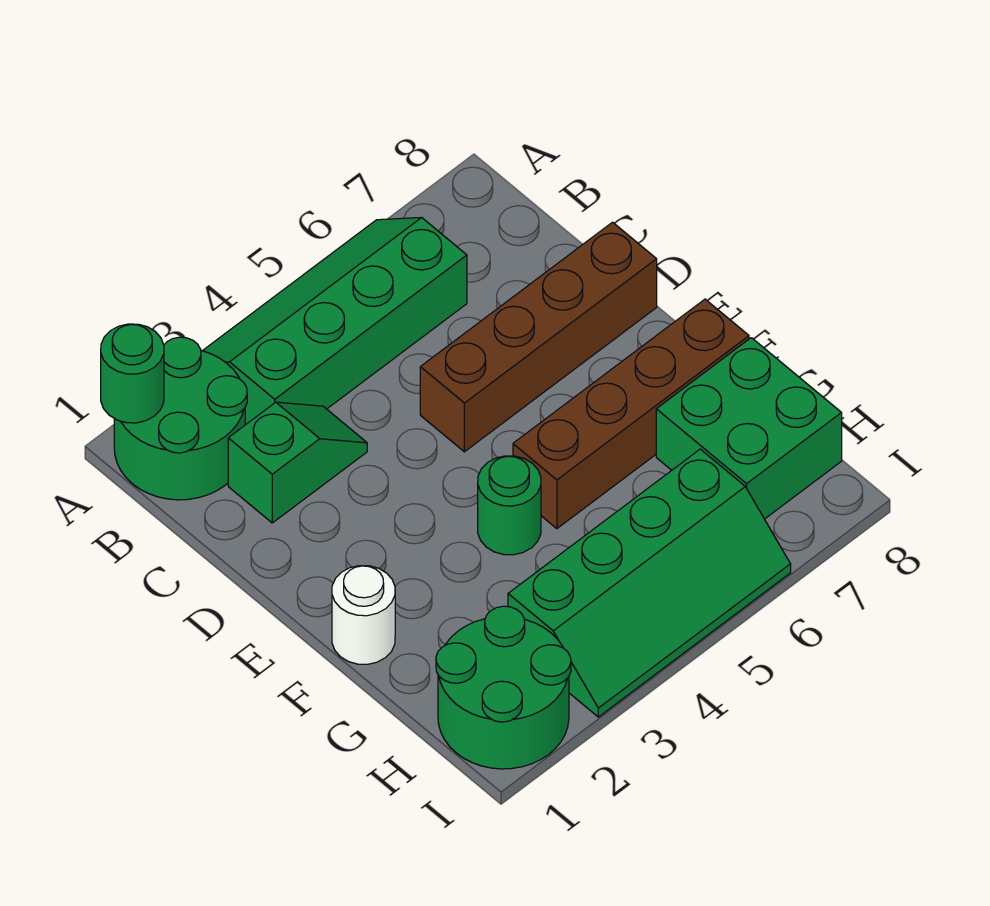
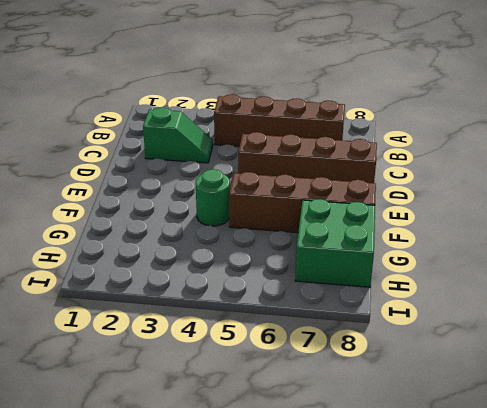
brown brick B4:B7 level 1 -> green slope A3:B6 level 1 top B
none -> green round brick A1:B2 level 1
none -> white round brick F1 level 1

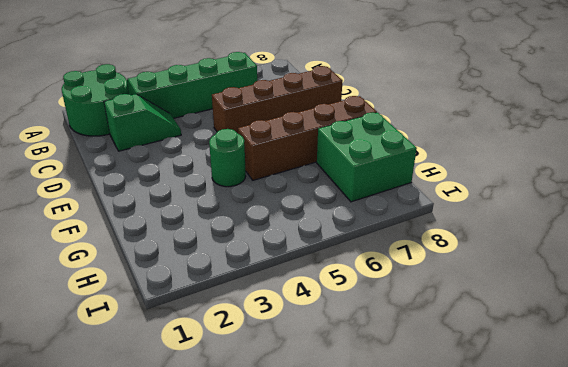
none -> white round brick F1 level 1
none -> green round brick H1:I2 level 1

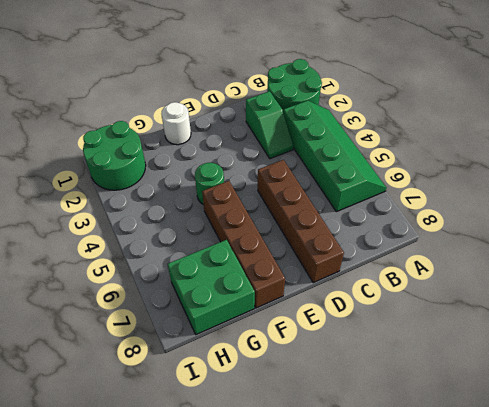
none -> green slope H3:I6 level 1 top H
none -> green round brick A1 level 2

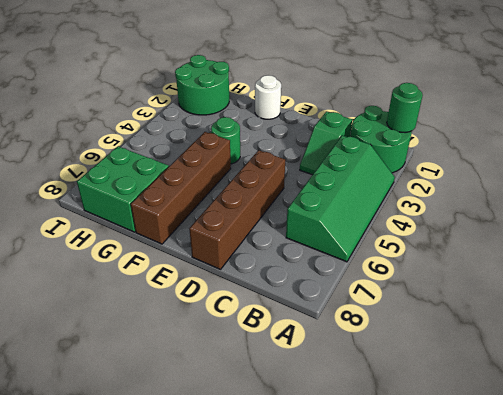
none -> green slope H3:I6 level 1 top H

